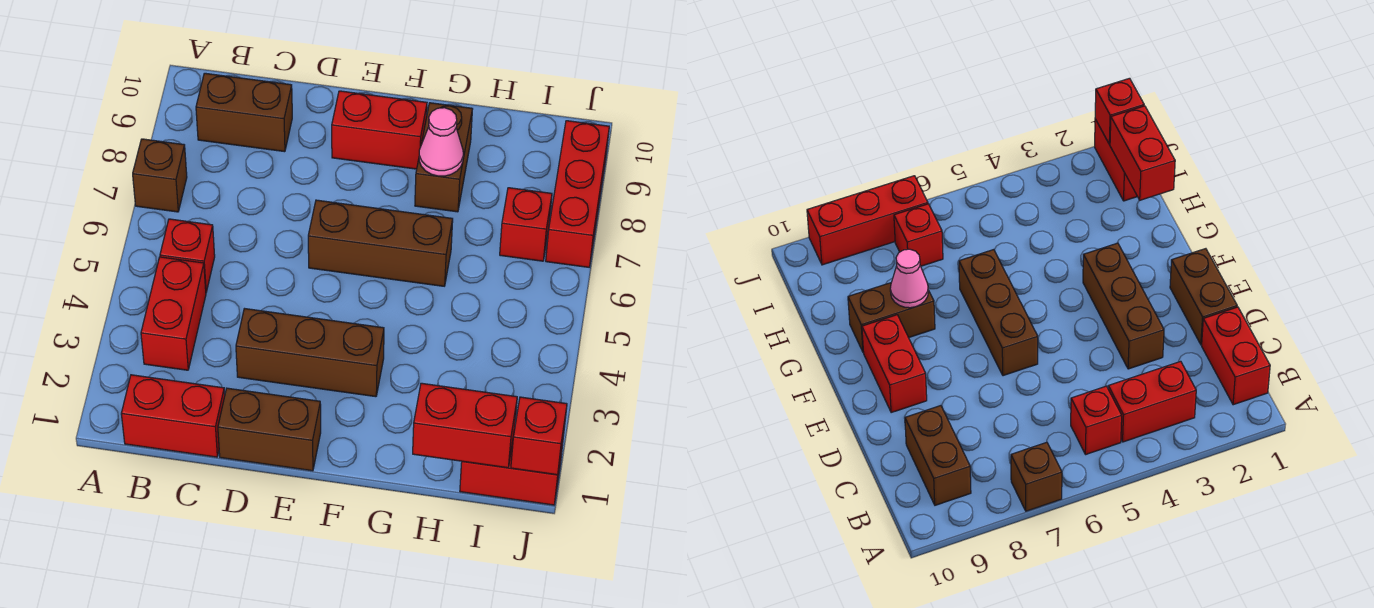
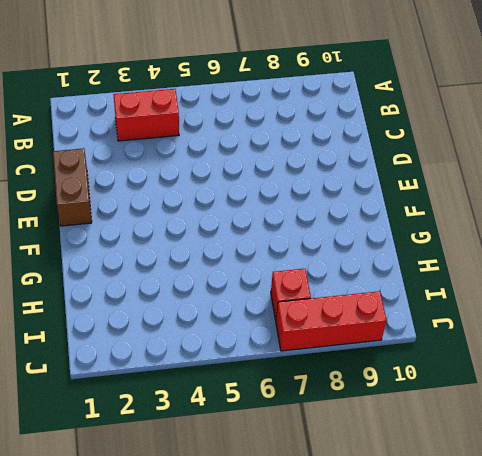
none -> brown brick A7 level 1
none -> red brick B1:C1 level 1
none -> red brick B5 level 1

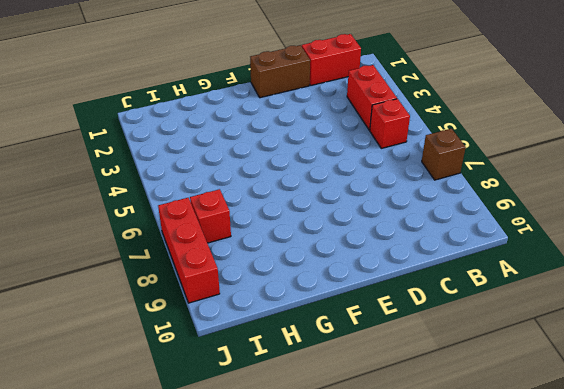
none -> brown brick B9:C9 level 1
none -> brown brick D3:F3 level 1
none -> brown brick E6:G6 level 1

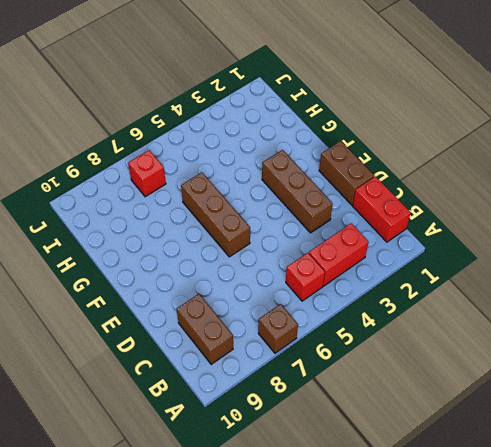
none -> red brick E9:F9 level 1
none -> brown brick G8:G9 level 1
none -> red brick I1:J1 level 1

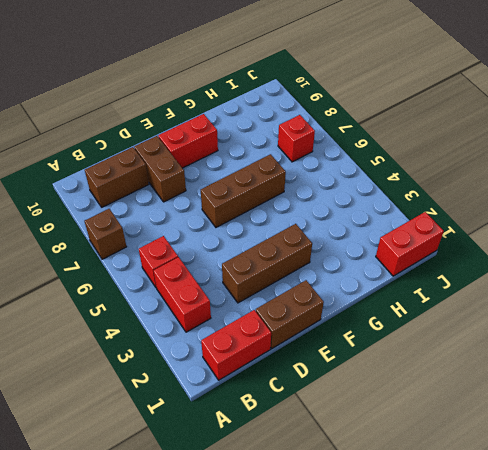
brown brick D8:D9 level 1 -> brown brick G8:G9 level 1
none -> red brick J7:J9 level 1
none -> pink cone G8 level 2
none -> red brick H1:I1 level 2

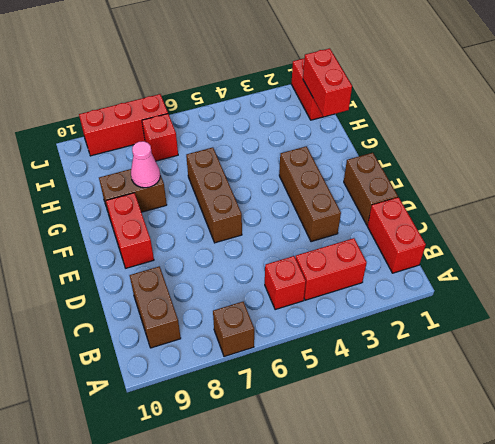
none -> red brick J1 level 2

